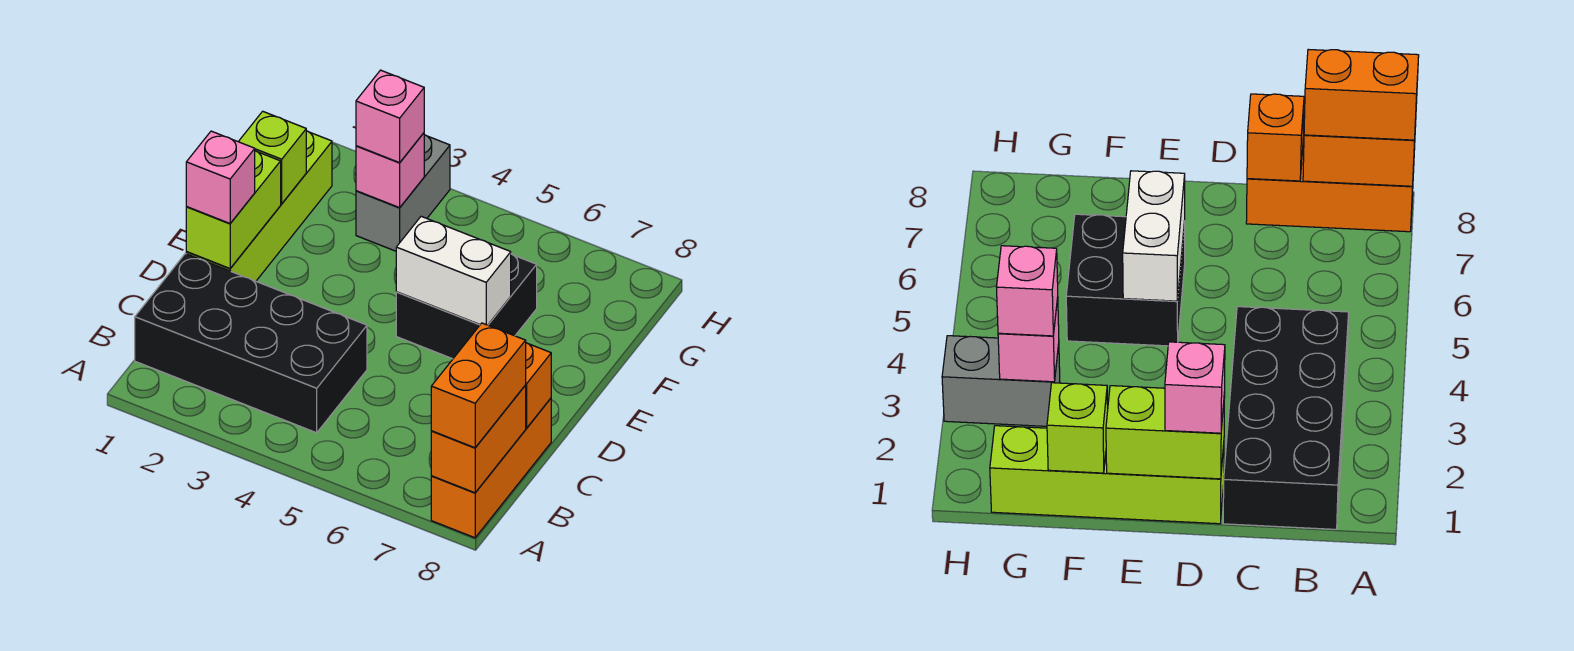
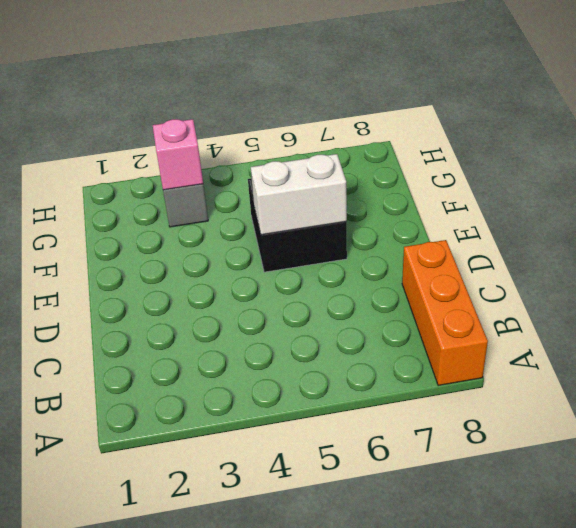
none -> black brick B1:C4 level 1
none -> lime brick D1:G1 level 1
none -> orange brick A8:B8 level 2

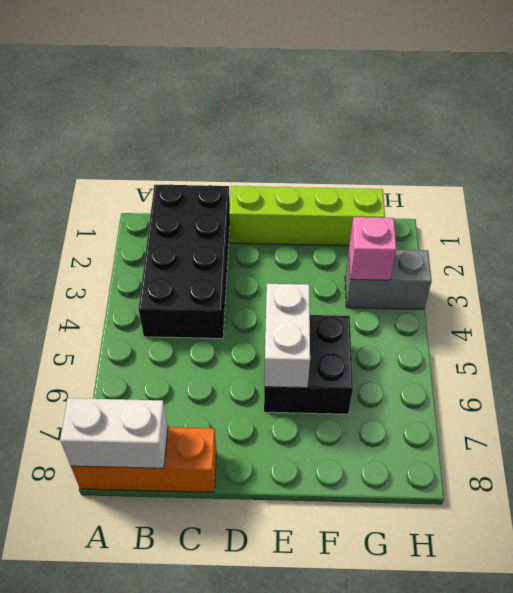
white brick A8:B8 level 2 -> orange brick A8:B8 level 2
none -> orange brick C8 level 2
none -> lime brick D1:E1 level 2
none -> lime brick F1 level 2

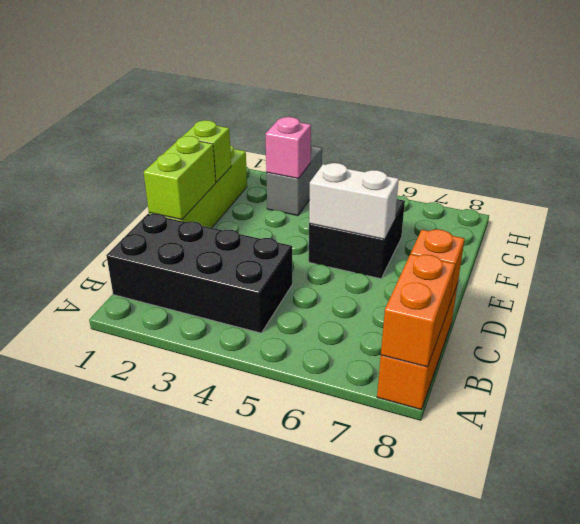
none -> orange brick A8:B8 level 3
none -> pink brick D1 level 3
none -> pink brick G3 level 3

